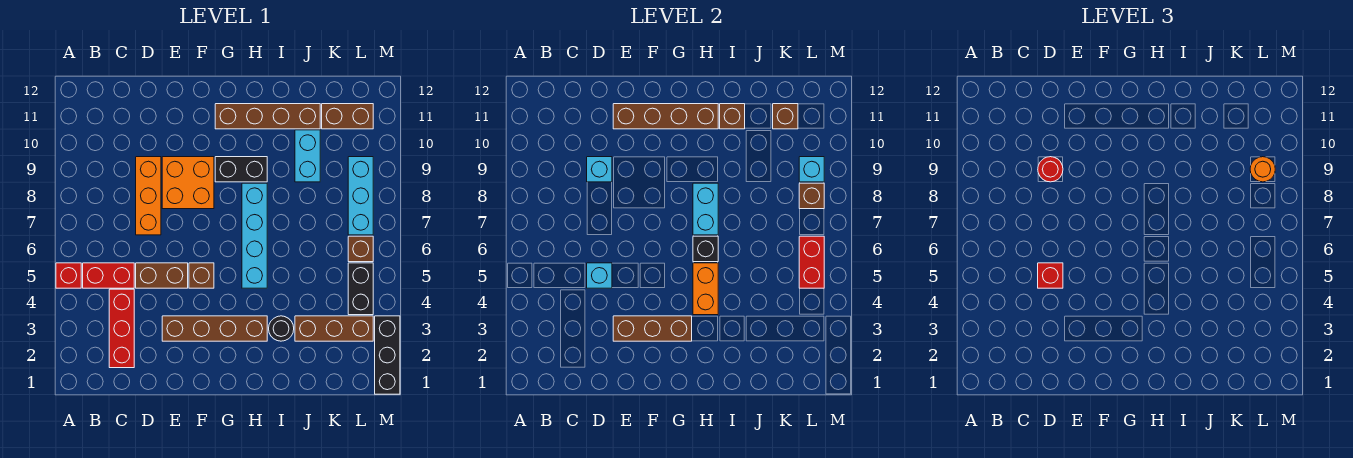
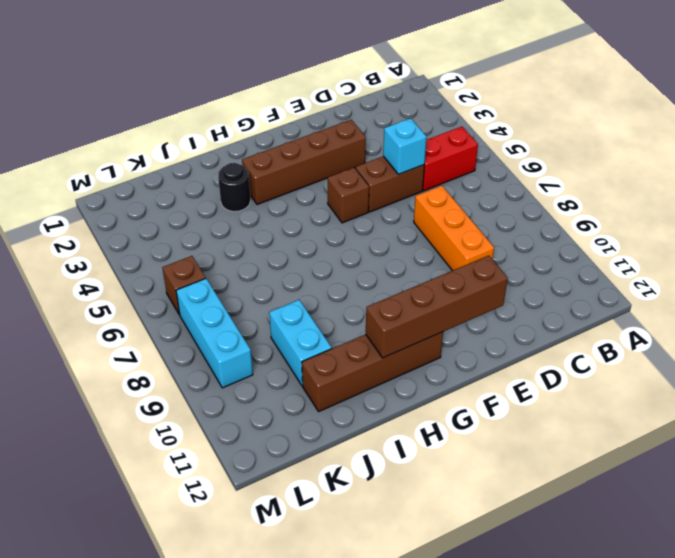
none -> red brick A5 level 1
none -> red brick C2:C4 level 1
none -> orange brick E8:F9 level 1
none -> black brick G9:H9 level 1

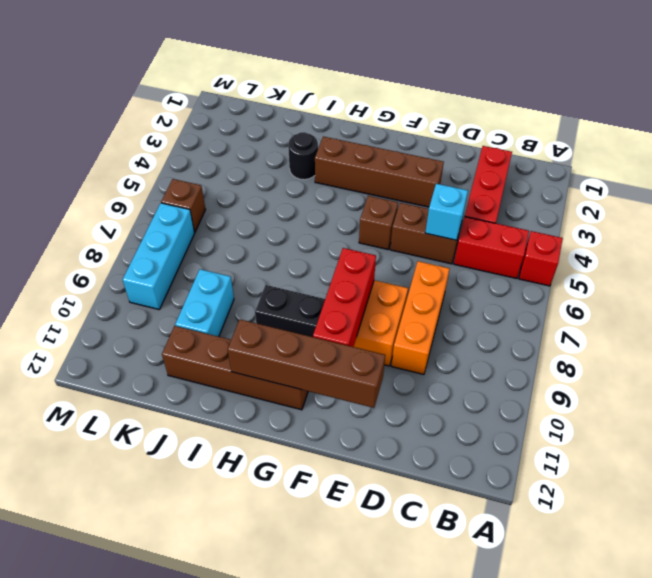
red brick F8:F10 level 2 -> none
none -> cyan brick H5:H8 level 1
none -> brown brick J3:L3 level 1
none -> brown brick K11:L11 level 1
none -> black brick L4:L5 level 1

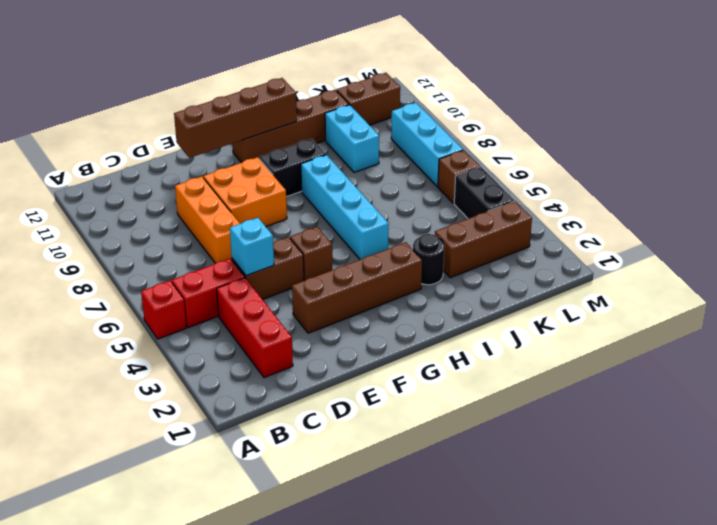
none -> black brick M1:M3 level 1
none -> cyan brick D9 level 2
none -> brown brick E3:G3 level 2
none -> orange brick H4:H5 level 2

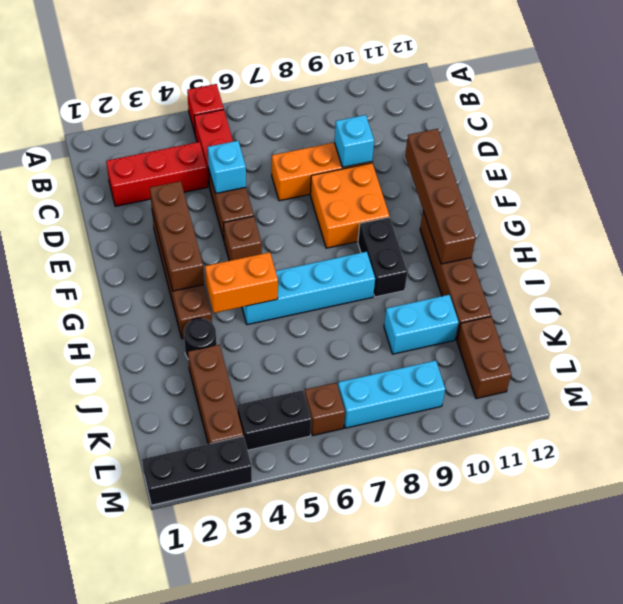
none -> black brick H6 level 2
none -> cyan brick H7:H8 level 2
none -> brown brick I11 level 2
none -> brown brick K11 level 2

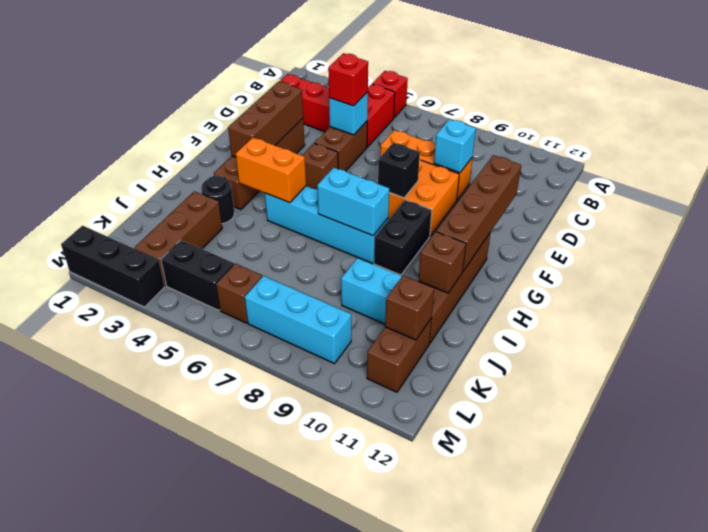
black brick F8 level 2 -> black brick H6 level 2
none -> red brick L5:L6 level 2
none -> brown brick L8 level 2
none -> cyan brick L9 level 2
none -> red round brick D9 level 3

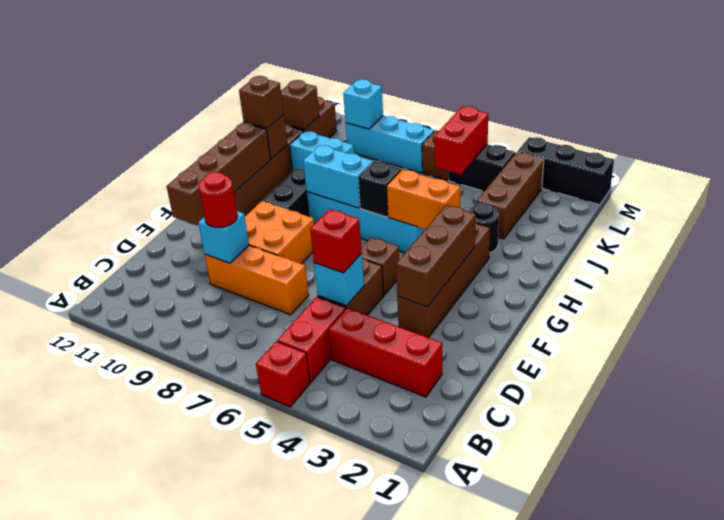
brown brick I11 level 3 -> brown brick L8 level 2
red brick K5:L5 level 2 -> red brick L5:L6 level 2
none -> orange round brick L9 level 3

